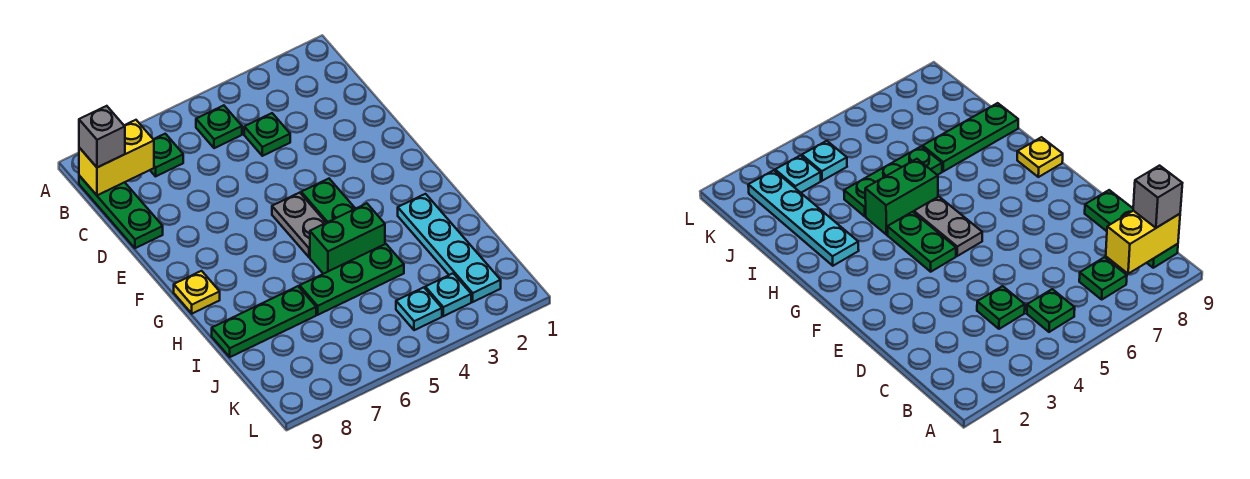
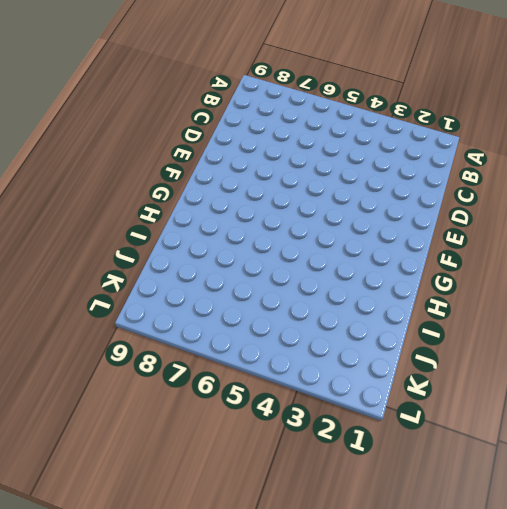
none -> green plate B5 level 1
none -> green plate B7 level 1
none -> green plate B9:D9 level 1

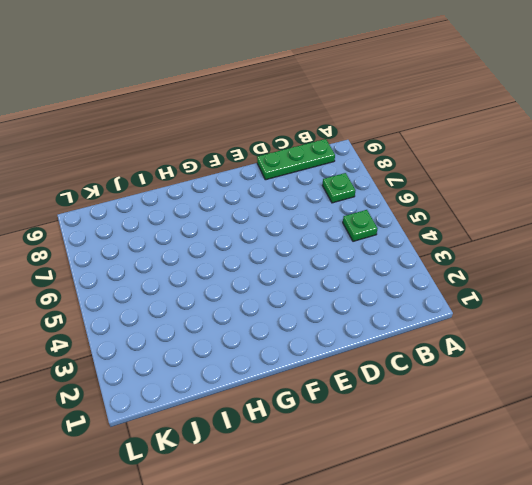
none -> green plate C4 level 1
none -> green plate F4:G4 level 1
none -> grey plate F5:G5 level 1

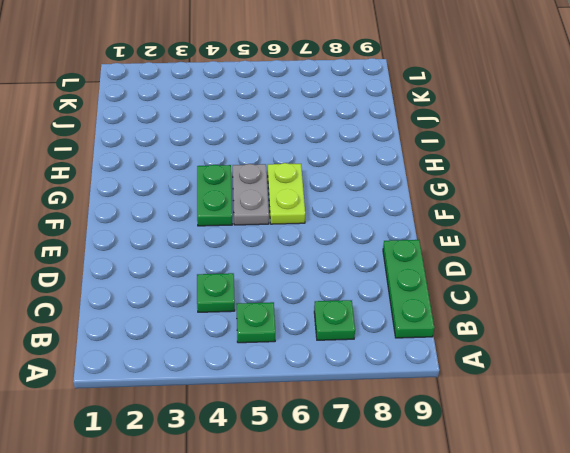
lime plate F6:G6 level 1 -> none
none -> yellow plate G9 level 1
none -> cyan plate H2:K2 level 1
none -> green brick H4:H5 level 1

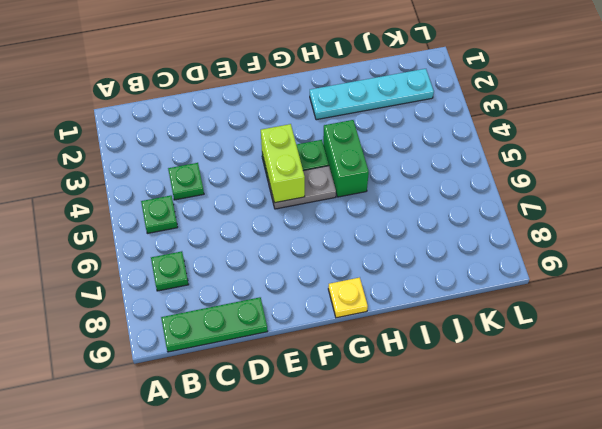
lime brick F4:F5 level 2 -> none
none -> green plate I4:I6 level 1
none -> green plate I7:I9 level 1
none -> cyan plate K3 level 1

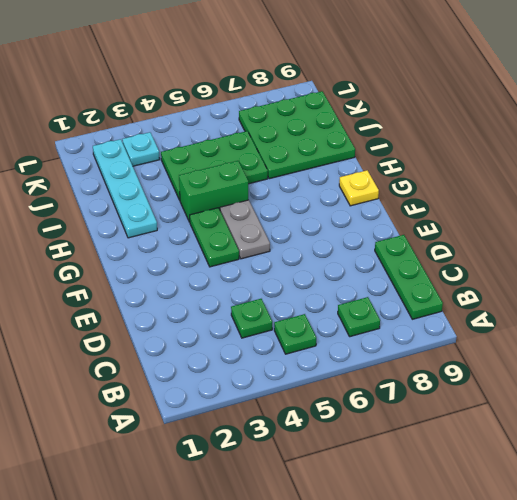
green plate I4:J6 level 1 -> green plate I4:I6 level 1
green plate I7:K9 level 1 -> green plate I7:I9 level 1
none -> cyan plate K4 level 1
none -> yellow brick B8:B9 level 2
none -> grey brick B9 level 3

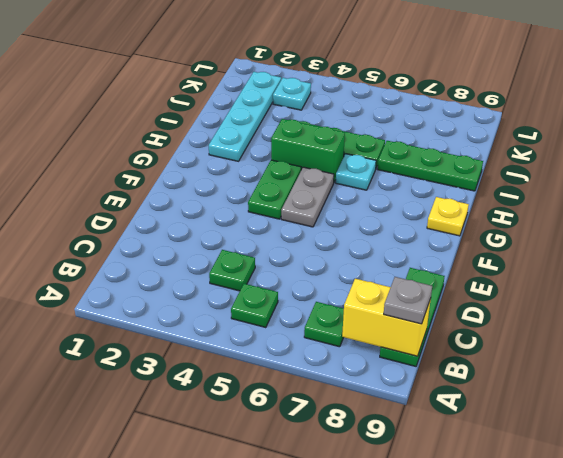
grey plate B9 level 3 -> grey brick B9 level 3
cyan plate H6 level 1 -> cyan plate K4 level 1

